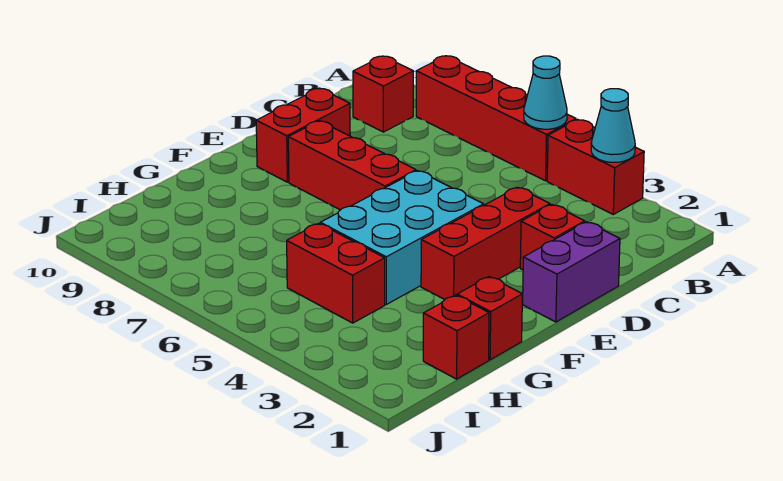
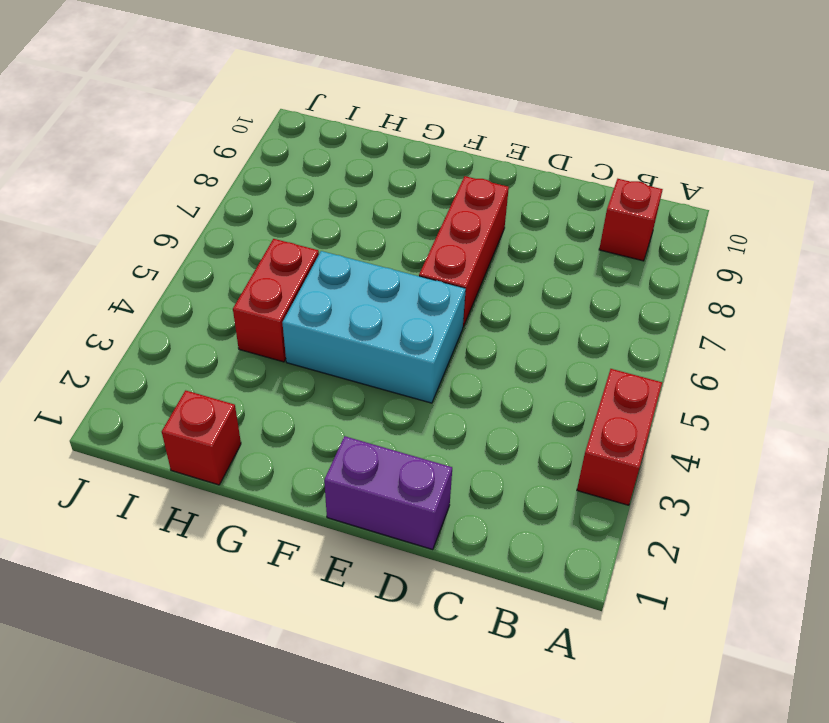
none -> red brick A5:A8 level 1
none -> red brick D2 level 1
none -> red brick D3:F3 level 1

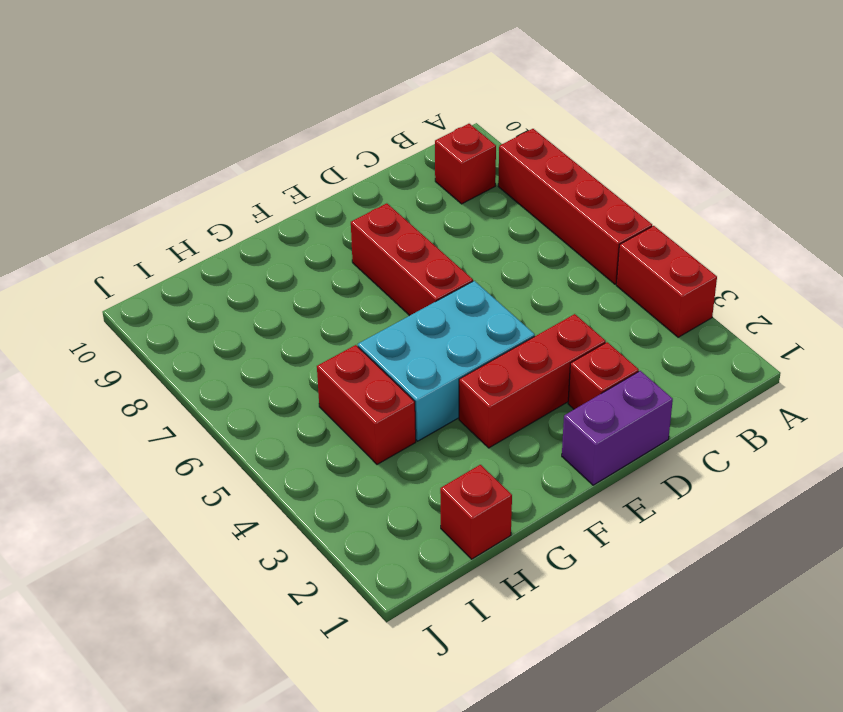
none -> red brick D9:E9 level 1
none -> red brick G1 level 1
none -> cyan cone A3 level 2

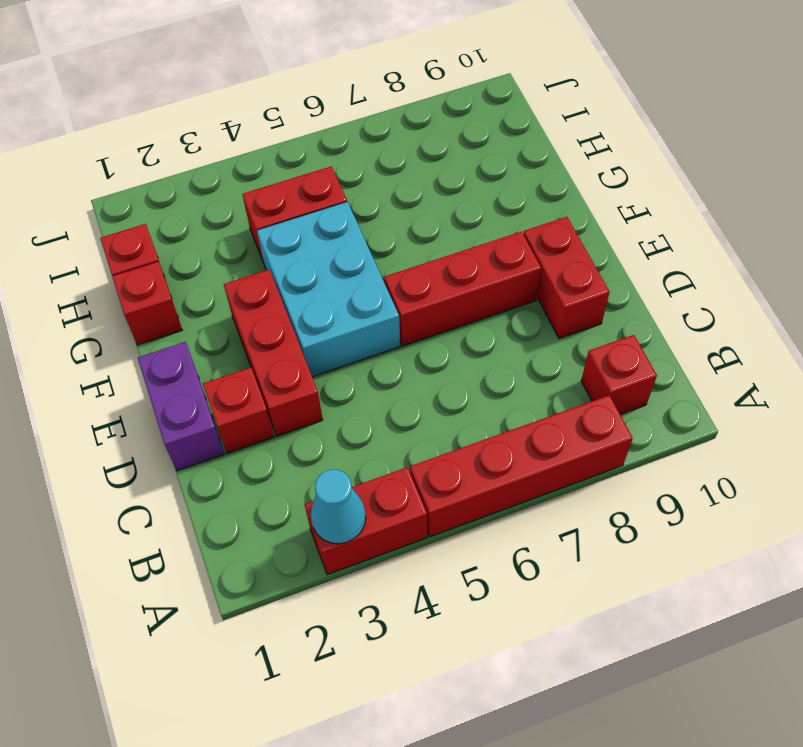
none -> cyan cone A5 level 2

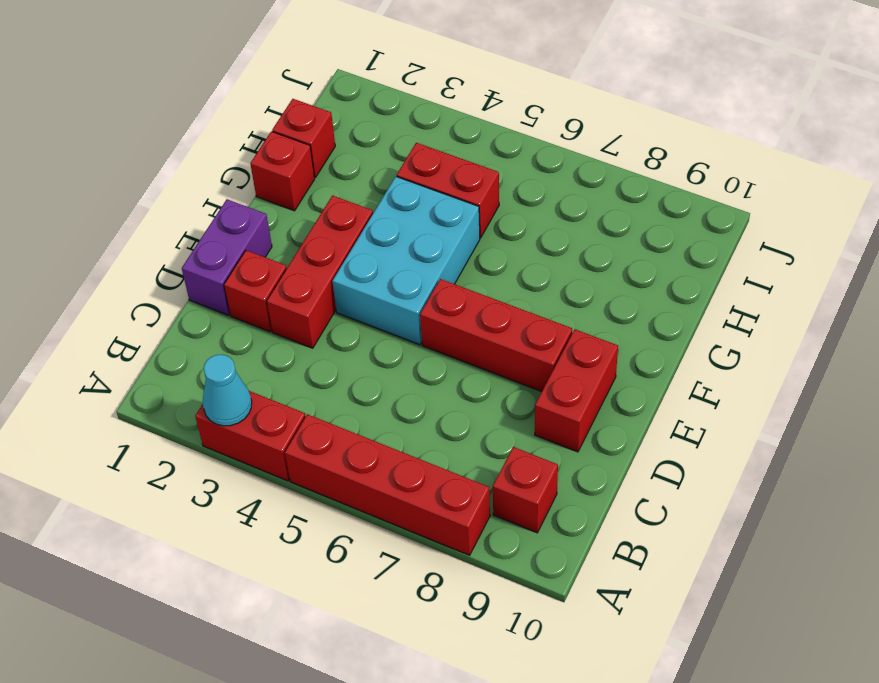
none -> cyan cone A5 level 2

